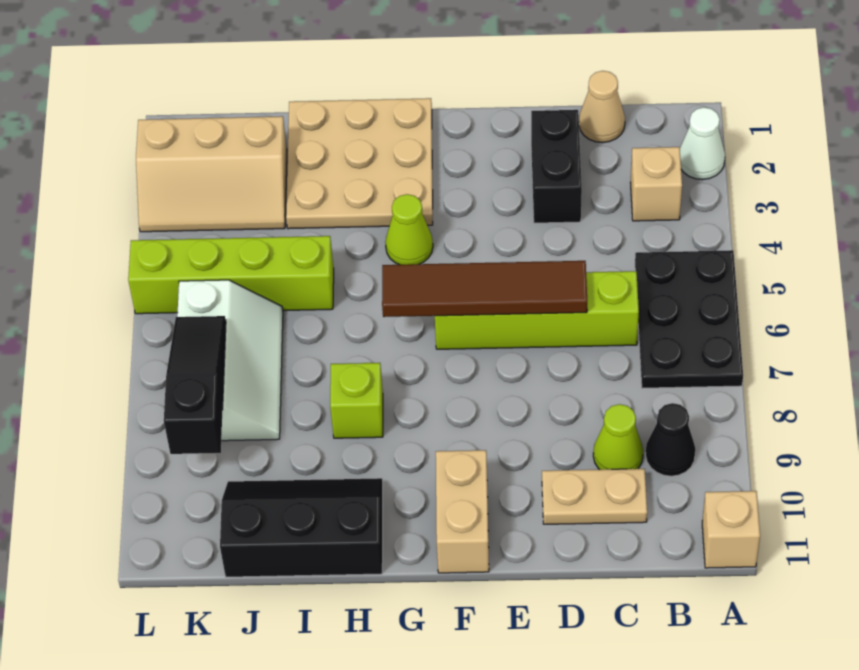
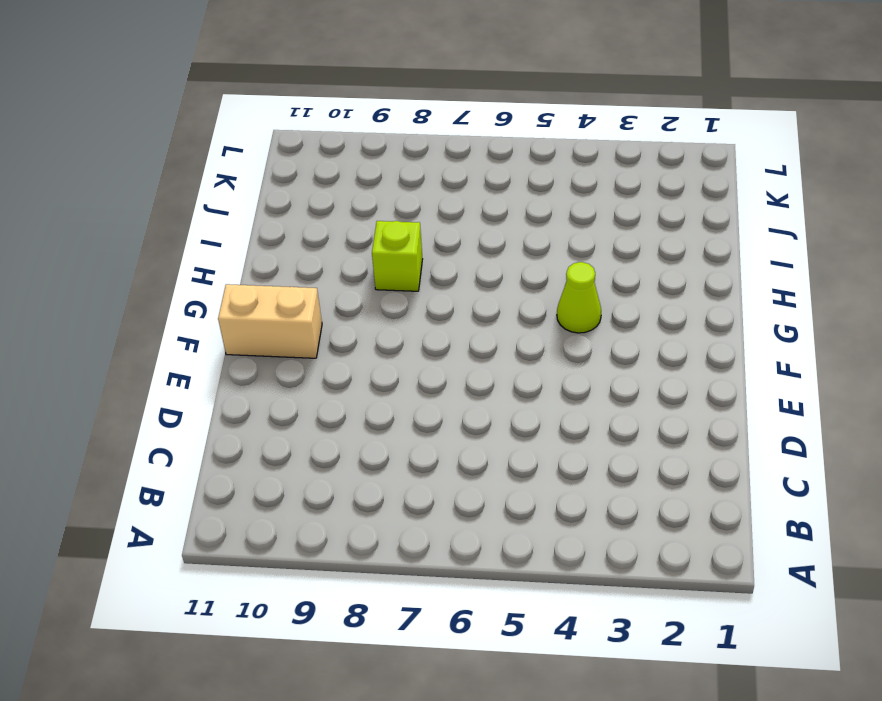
none -> white cone A2 level 1
none -> black plate A5:B7 level 1
none -> tan brick A11 level 1

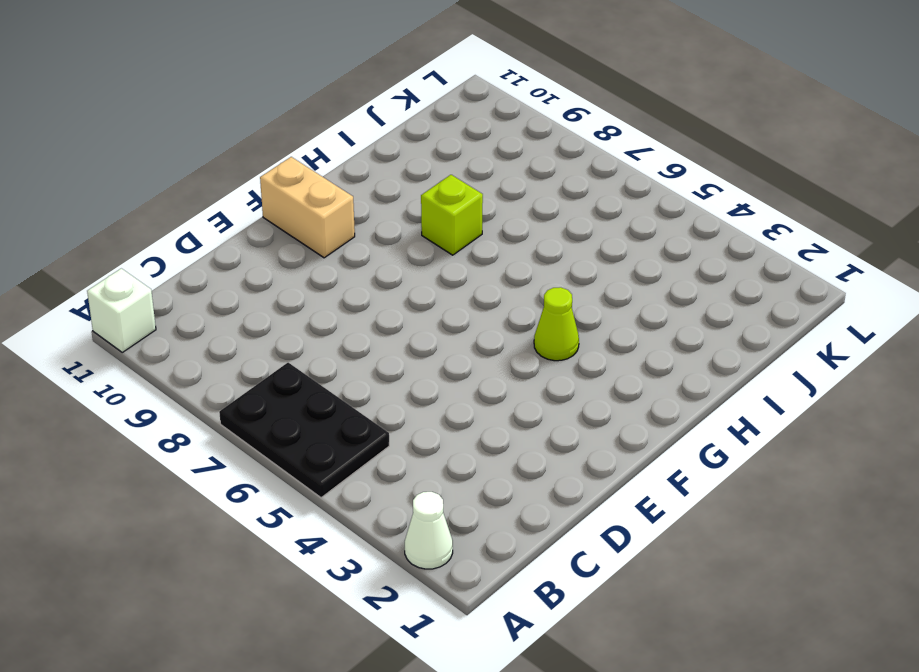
white brick A11 level 1 -> tan brick A11 level 1
none -> tan brick B3 level 1
none -> black cone B9 level 1
none -> tan cone C1 level 1

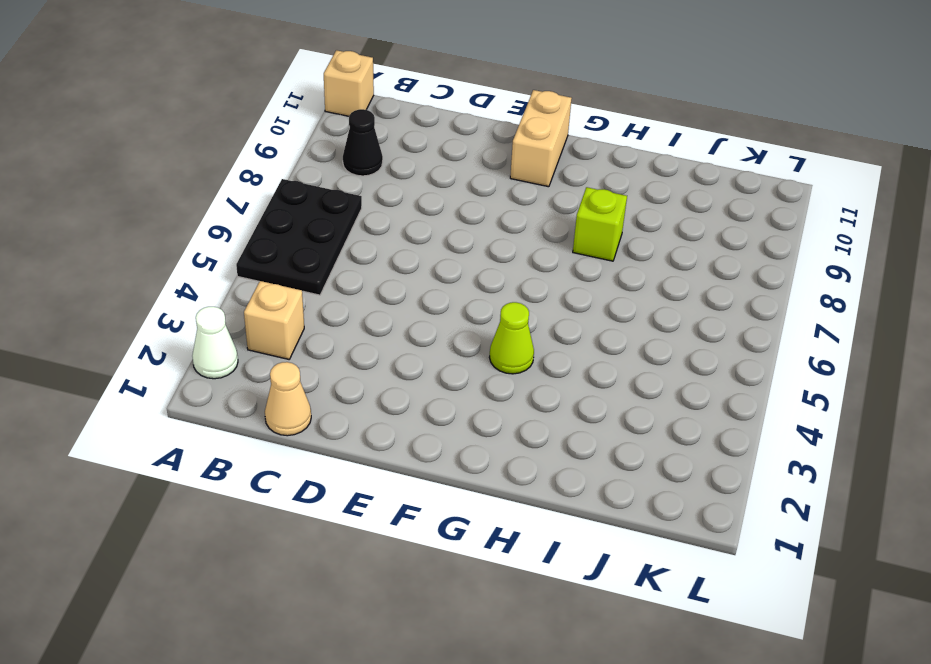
none -> lime brick C6:F6 level 1
none -> lime cone C9 level 1
none -> tan plate C10:D10 level 1

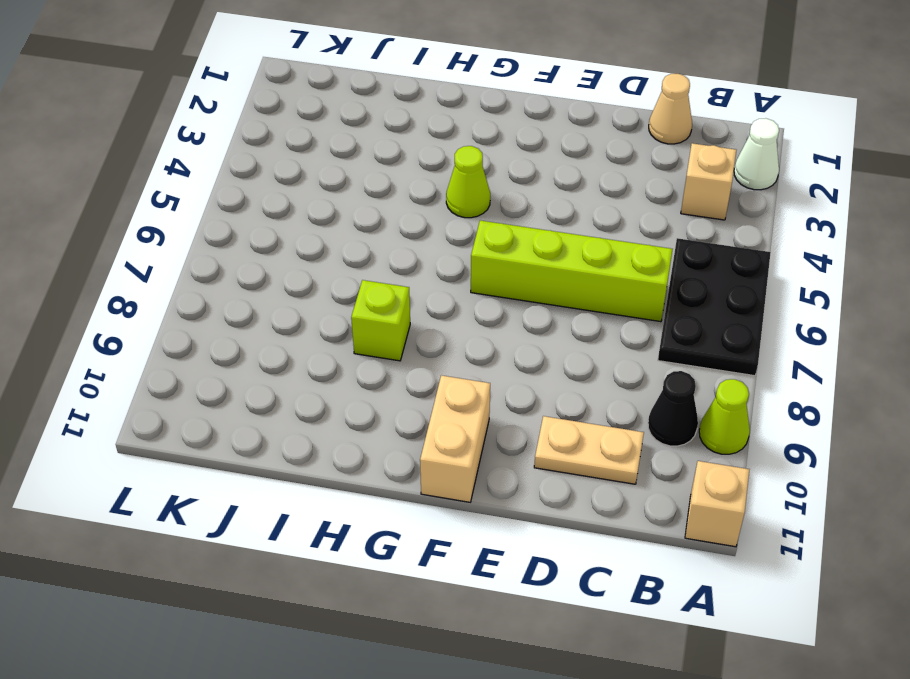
lime cone A9 level 1 -> lime cone C9 level 1
none -> black brick D2:D3 level 1
none -> tan plate G1:I3 level 1
none -> black slope H10:J11 level 1 top 11

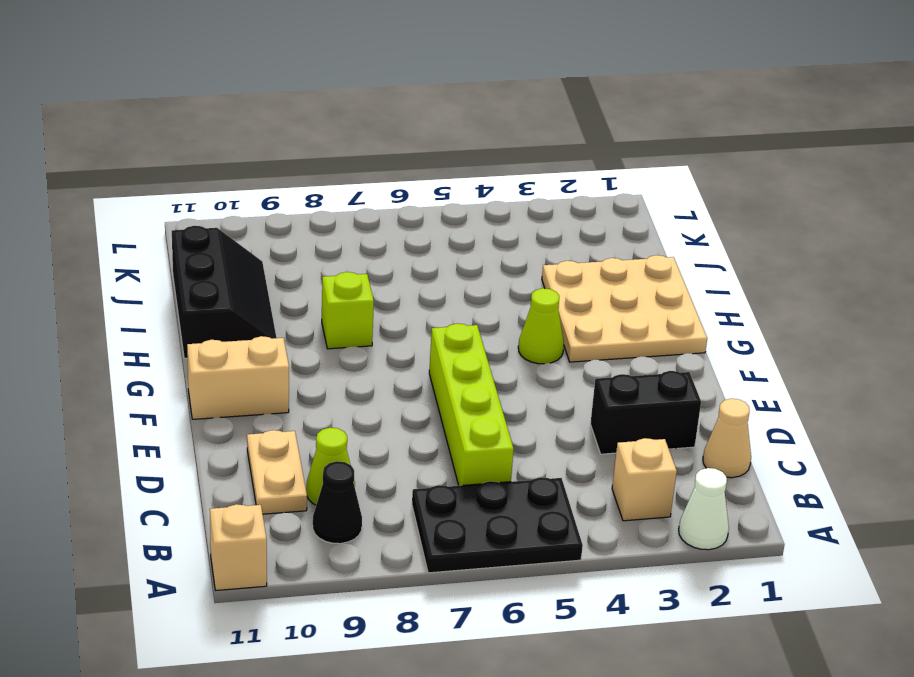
none -> lime brick I5:L5 level 1
none -> tan slope J2:L3 level 1 top 2
none -> white slope J6:K8 level 1 top K

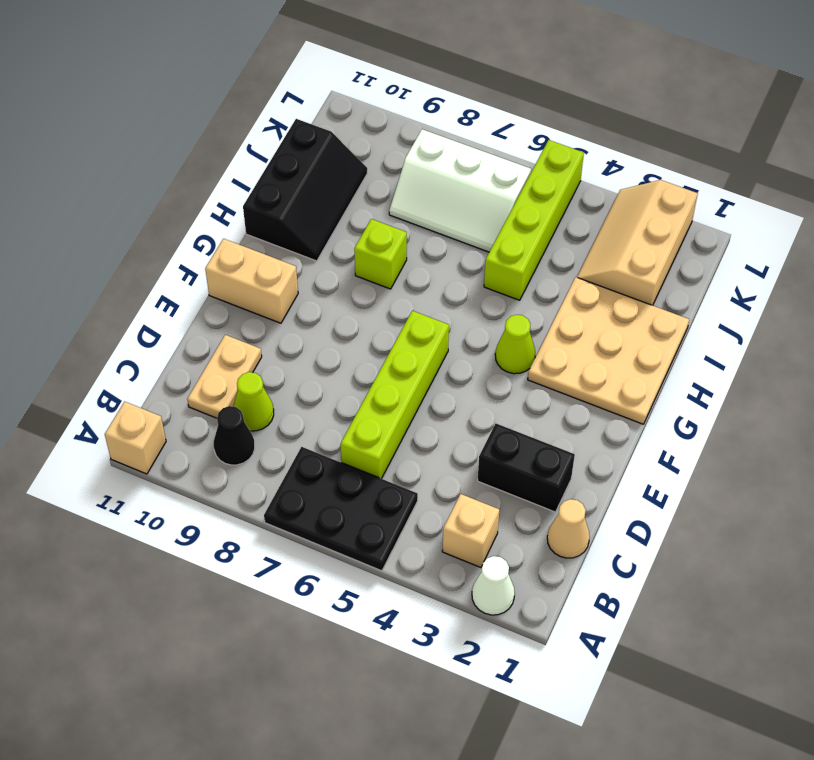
none -> brown tile D6:G6 level 2
none -> black slope K7:K9 level 2 top 9

